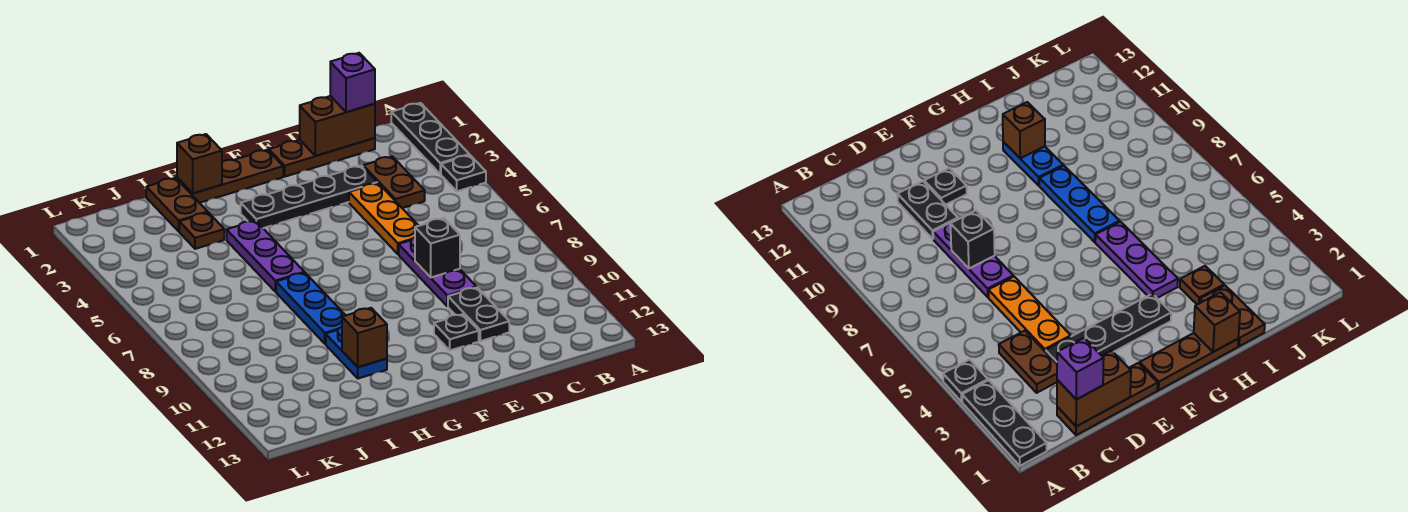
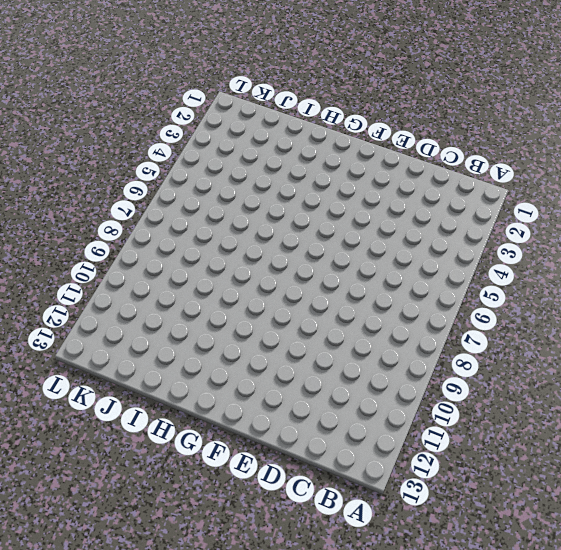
none -> black plate A1:A3 level 1
none -> black plate A4 level 1
none -> brown plate C1:E1 level 1

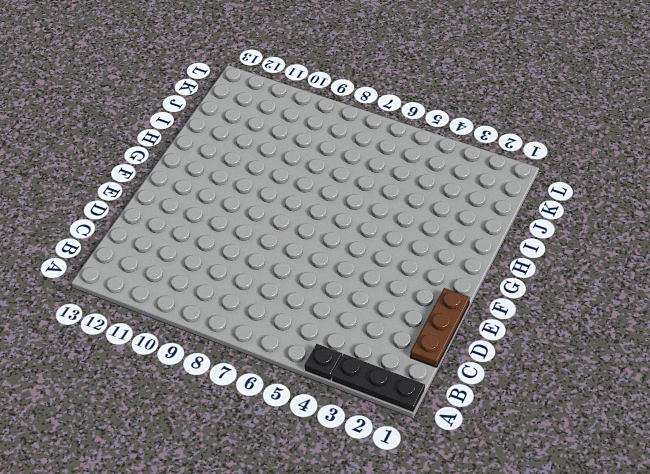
none -> brown plate C3:C4 level 1
none -> black plate D3:G3 level 1
none -> orange plate D4:D6 level 1

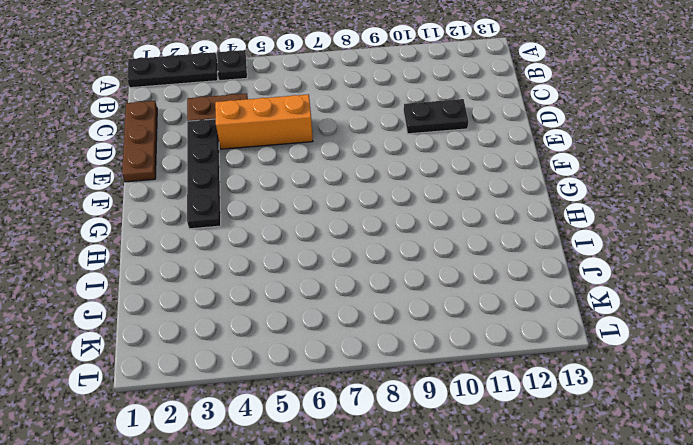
orange brick D4:D6 level 1 -> orange plate D4:D6 level 1
none -> purple plate D7:D9 level 1
none -> black plate E11 level 1
none -> brown plate F1:H1 level 1

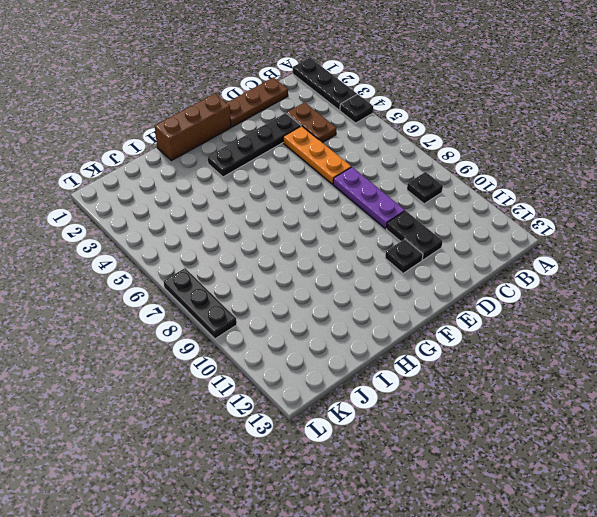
black plate B9 level 1 -> none
brown brick F1:H1 level 1 -> brown plate F1:H1 level 1
black plate L7:L9 level 1 -> none
none -> purple plate H4:H6 level 1
none -> blue plate H7:H9 level 1
none -> blue plate H10:H11 level 1

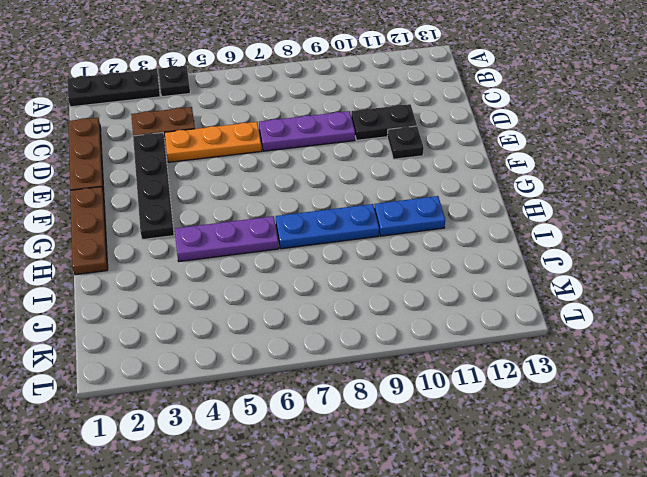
none -> brown plate I1:I2 level 1
none -> brown plate I3 level 1
none -> brown brick C1:D1 level 2

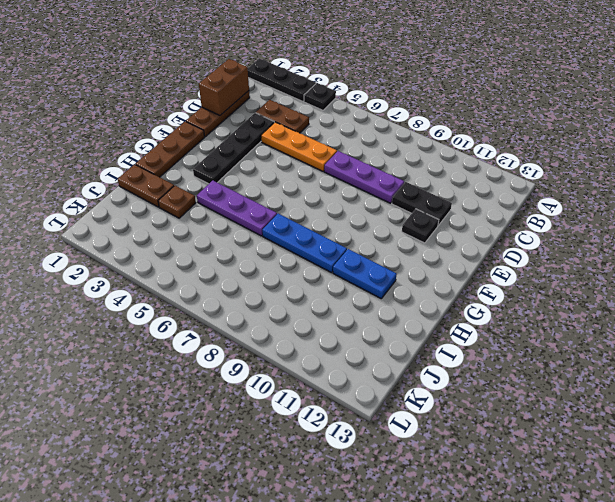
none -> black brick D8 level 2
none -> brown brick H1 level 2
none -> brown brick H11 level 2

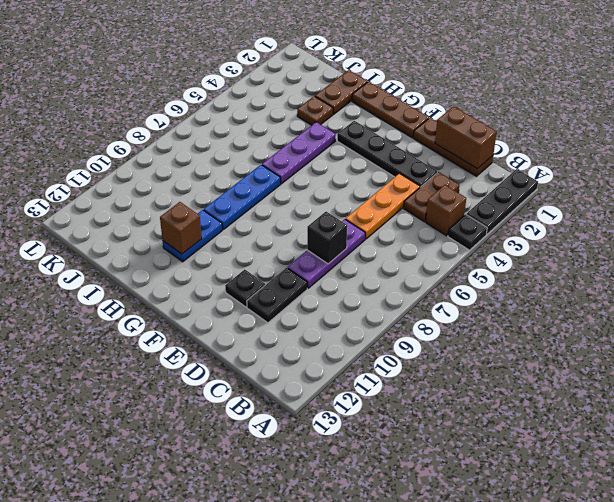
brown brick B4 level 1 -> brown brick H1 level 2
none -> purple brick C1 level 3

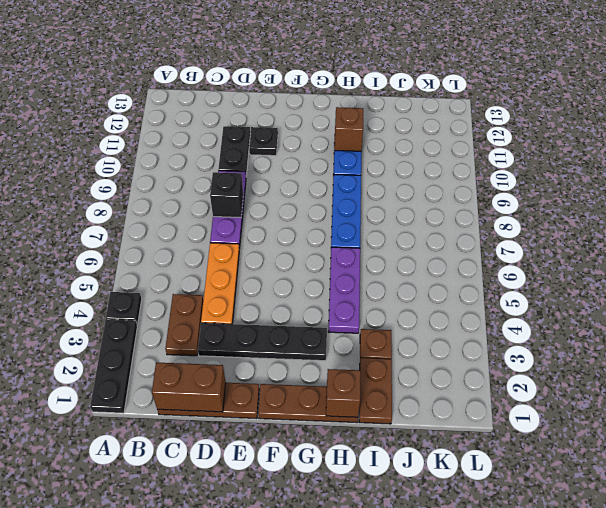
none -> purple brick C1 level 3

